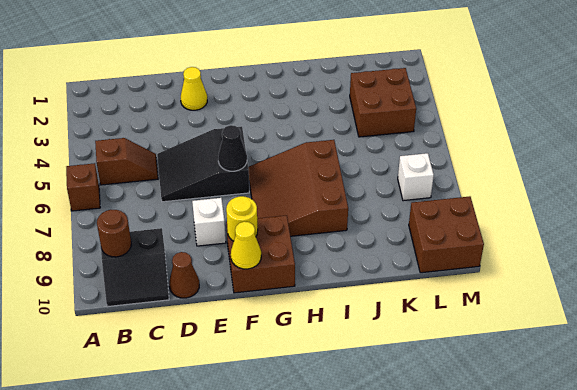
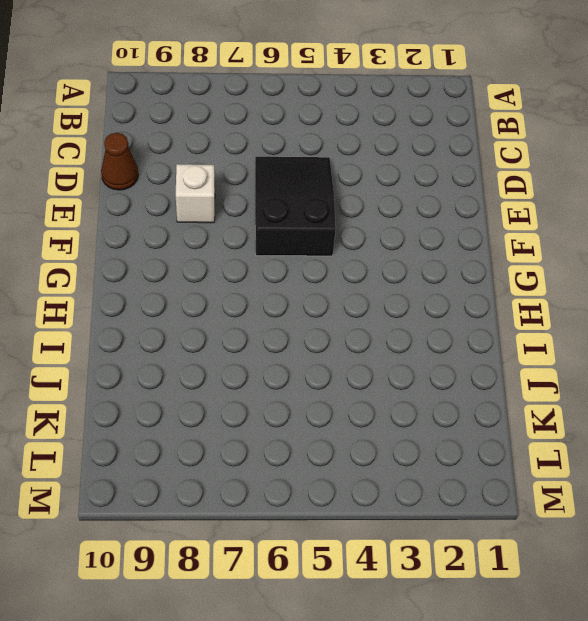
none -> brown brick A6 level 1
none -> brown slope B5:C5 level 1 top B
none -> black slope B9:C10 level 1 top 9

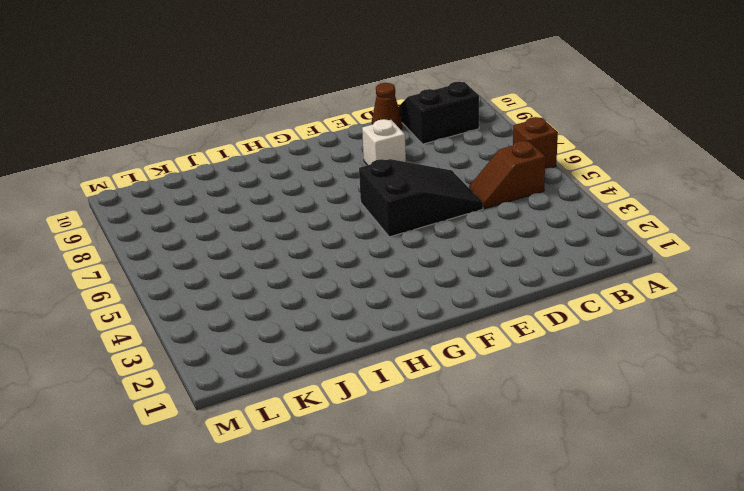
none -> yellow cone E2 level 1
none -> brown brick F9:G10 level 1
none -> brown slope G6:I8 level 1 top I

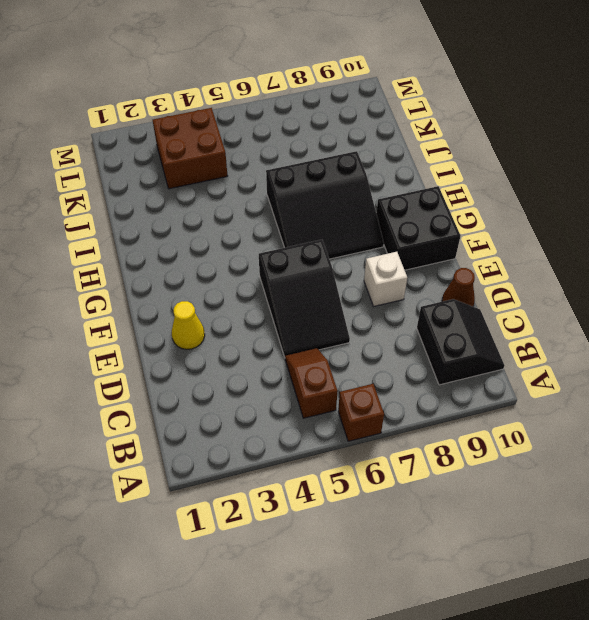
black brick F9:G10 level 1 -> brown brick F9:G10 level 1
black slope G6:I8 level 1 top I -> brown slope G6:I8 level 1 top I
none -> white brick L7 level 1
none -> brown brick L9:M10 level 1
none -> brown round brick B9 level 2

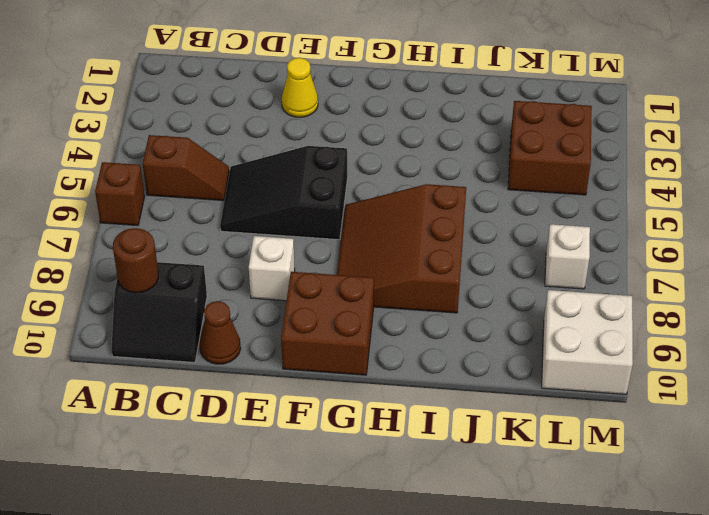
white brick L9:M10 level 1 -> brown brick L9:M10 level 1
none -> black cone F6 level 2
none -> yellow round brick F9 level 2
none -> yellow cone F10 level 2

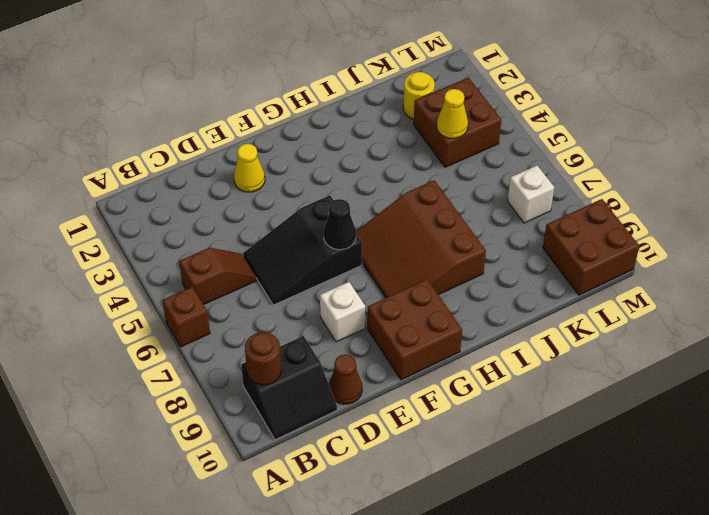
yellow round brick K2 level 1 -> yellow round brick F9 level 2
yellow cone K4 level 2 -> yellow cone F10 level 2

